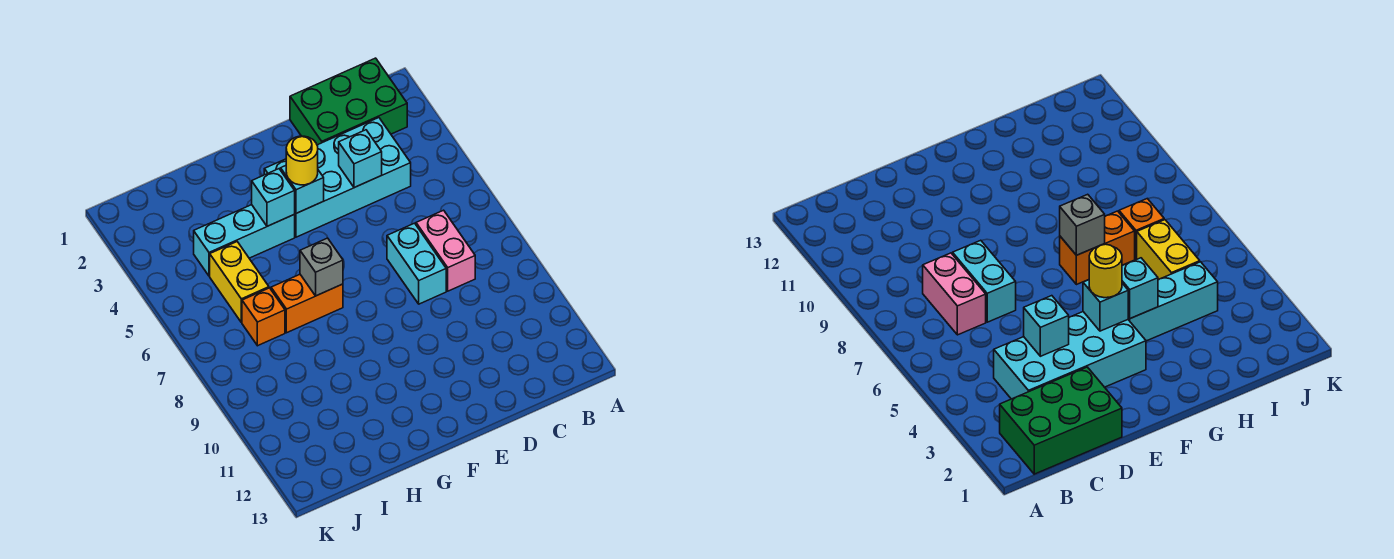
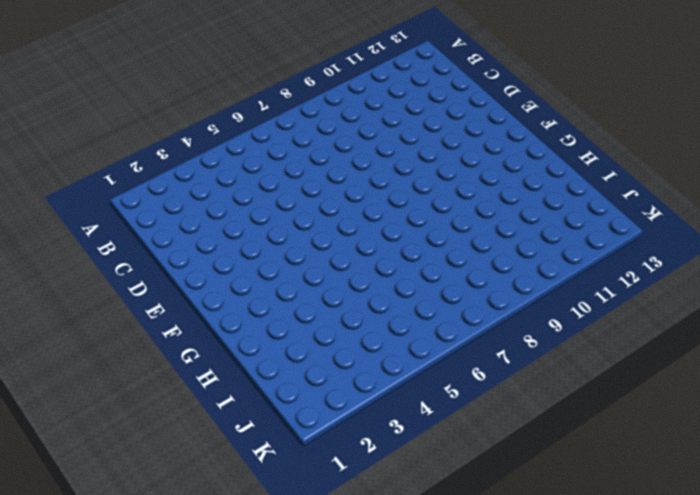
none -> green brick B1:D2 level 1
none -> cyan brick C3:F4 level 1
none -> pink brick C7:C8 level 1

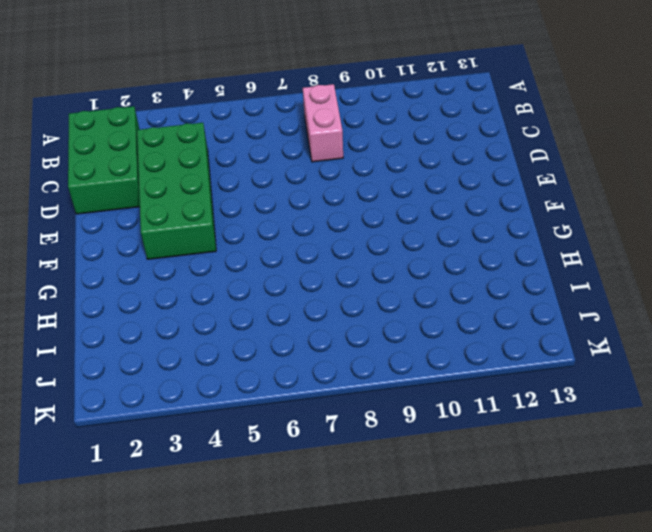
pink brick B8:C8 level 1 -> pink brick C7:C8 level 1
green brick C3:F4 level 1 -> cyan brick C3:F4 level 1
none -> cyan brick D7:D8 level 1
none -> cyan brick G4:I4 level 1
none -> orange brick G7:H7 level 1

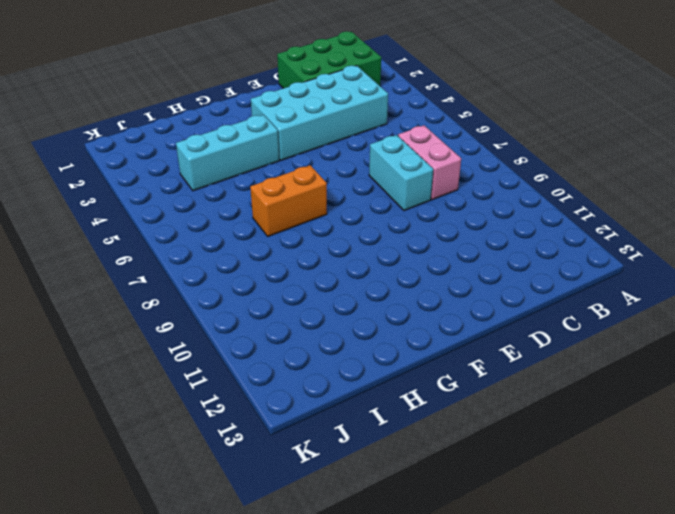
none -> yellow brick I5:I6 level 1
none -> orange brick I7 level 1
none -> cyan brick D4 level 2

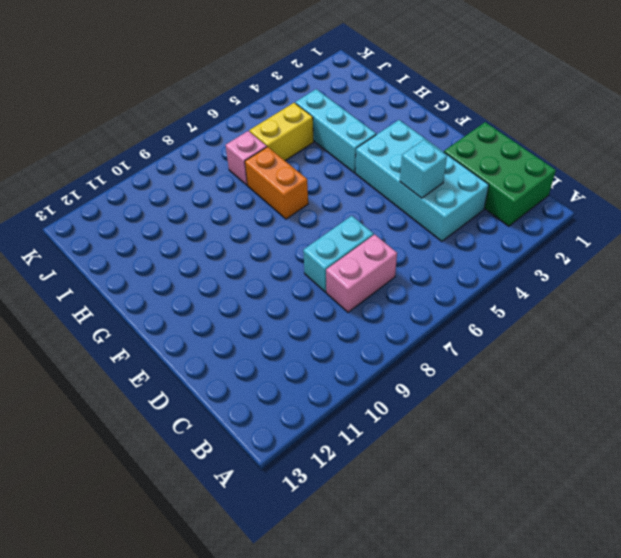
pink brick I7 level 1 -> orange brick I7 level 1
none -> cyan brick F4 level 2
none -> cyan brick G4 level 2
none -> grey brick G7 level 2

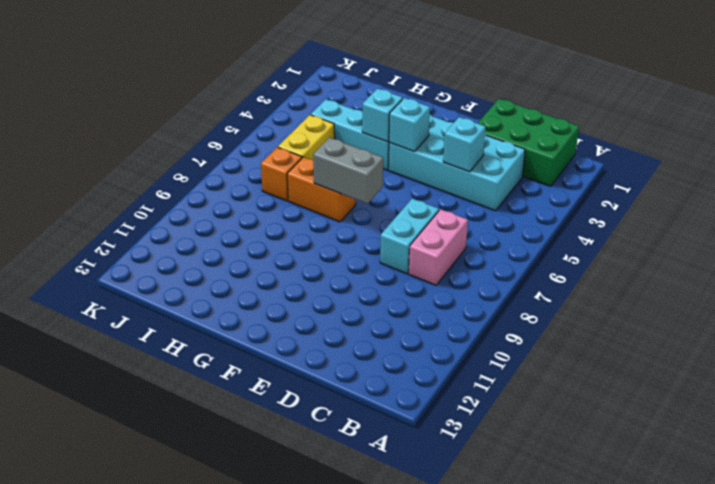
grey brick F7:G7 level 2 -> grey brick G7 level 2
none -> yellow round brick F4 level 3

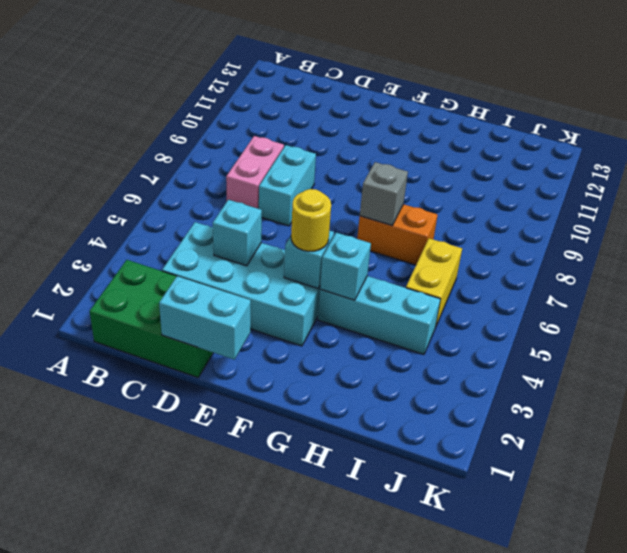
cyan brick D1:E1 level 2 -> none
none -> orange brick I7 level 1

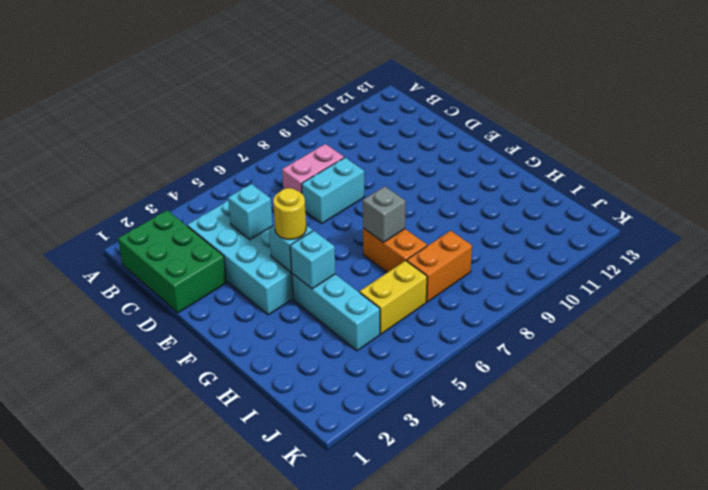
orange brick I7:I8 level 1 -> orange brick I7 level 1

